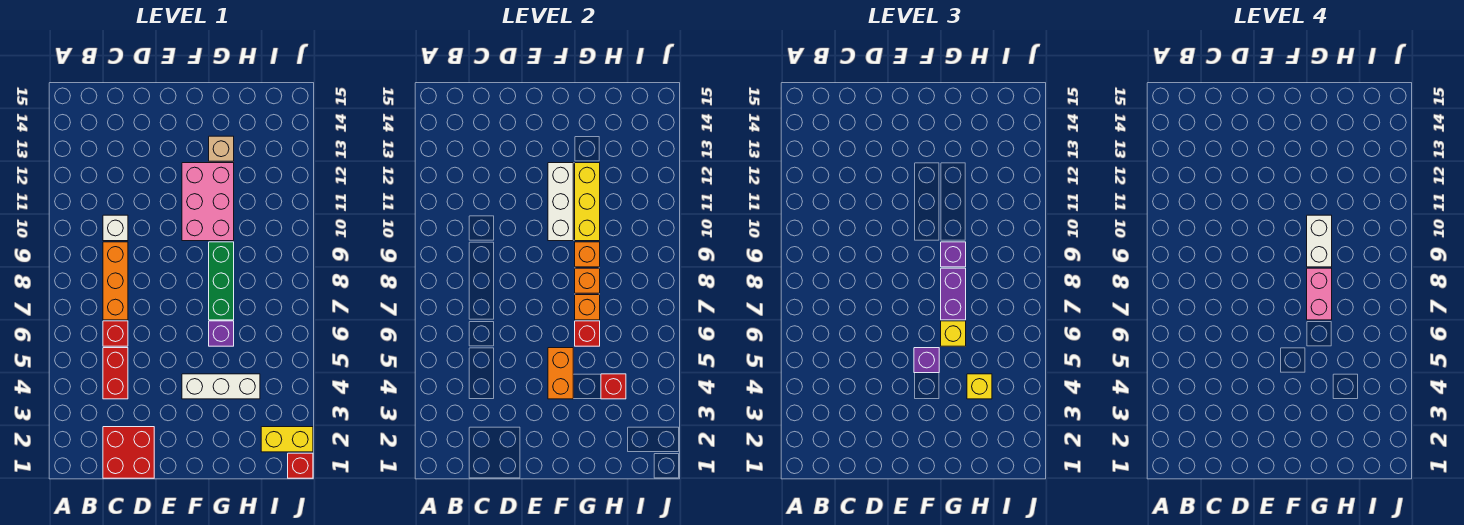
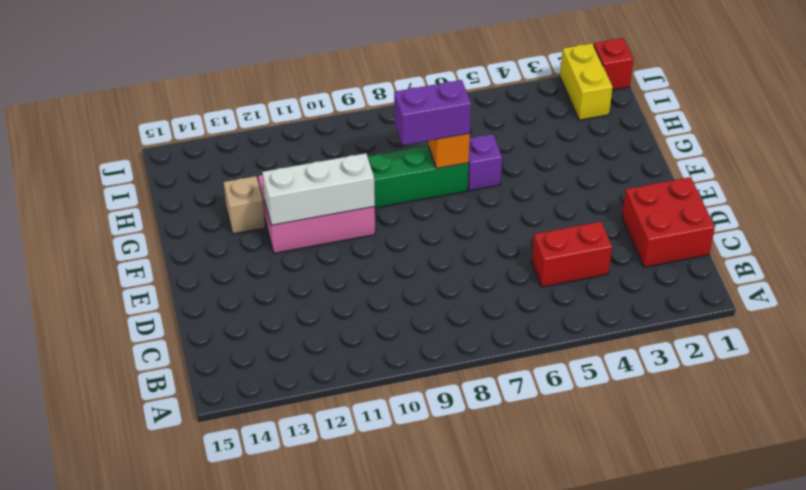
none -> red brick C6 level 1
none -> orange brick C7:C9 level 1
none -> white brick C10 level 1

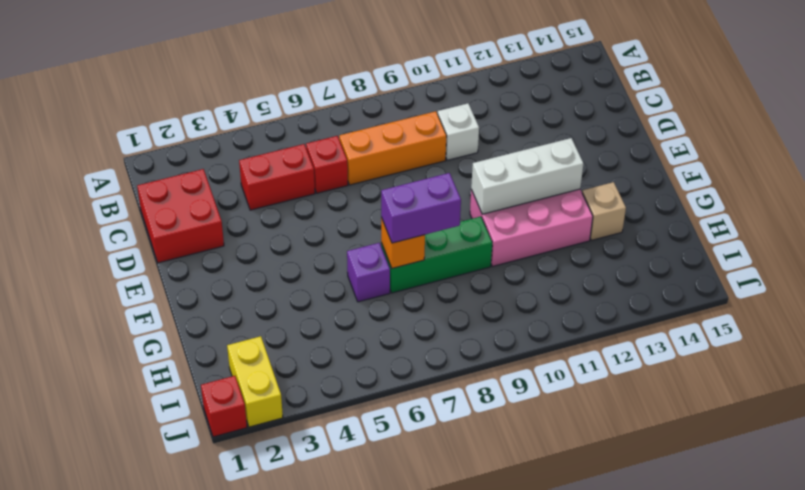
none -> white brick F4:H4 level 1
none -> orange brick F4:F5 level 2
none -> red brick G6 level 2

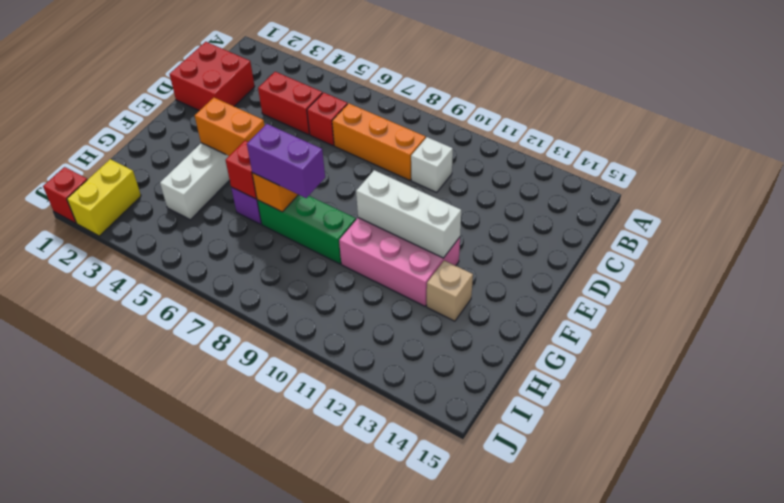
none -> orange brick G8 level 2
none -> orange brick G9 level 2
none -> yellow brick G10:G12 level 2

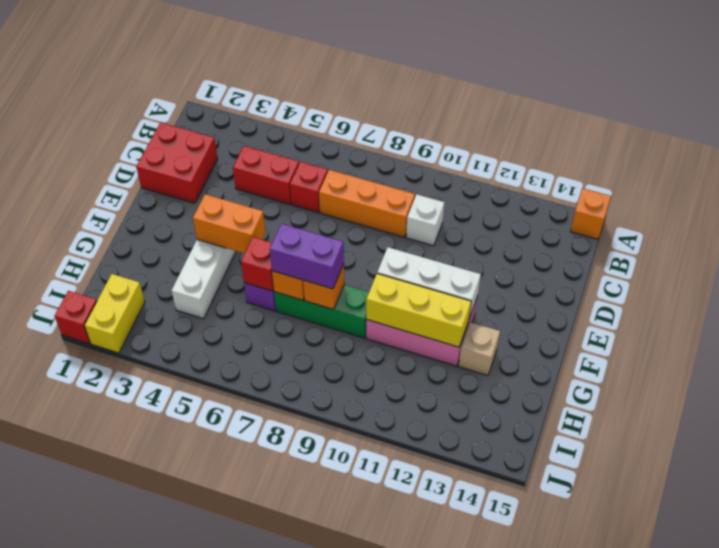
orange brick A15 level 1 -> orange brick G9 level 2
none -> red brick H4 level 2
none -> purple brick F5 level 3
none -> yellow brick G6 level 3

